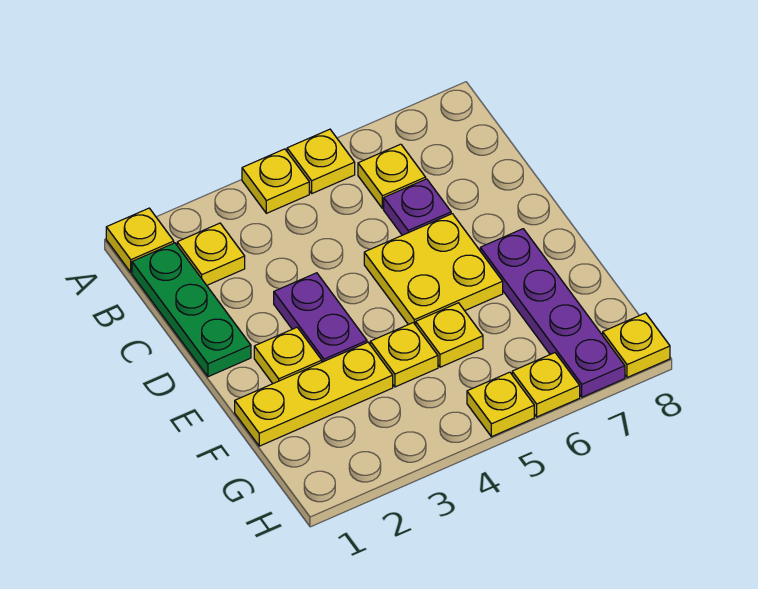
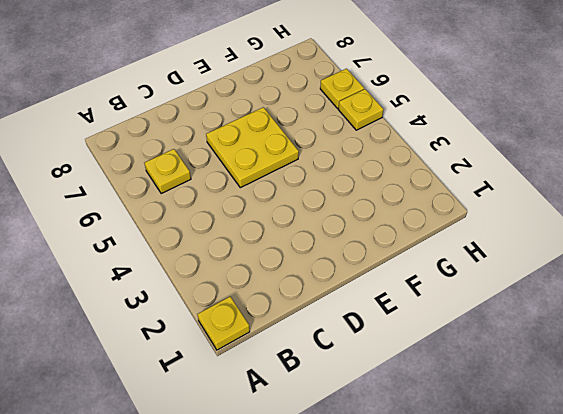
none -> yellow plate A4 level 1
none -> yellow plate A5 level 1
none -> green plate B1:D1 level 1

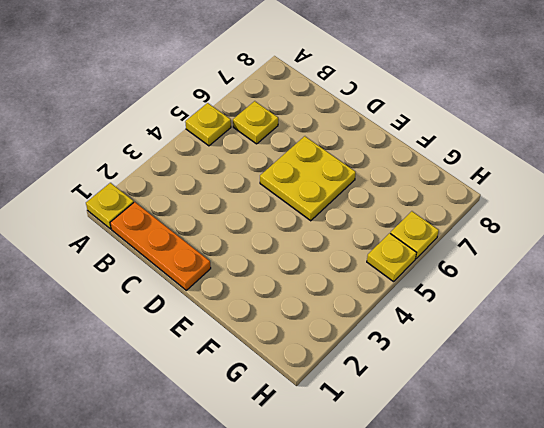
orange plate B1:D1 level 1 -> green plate B1:D1 level 1
none -> yellow plate A4 level 1
none -> yellow plate B2 level 1
none -> purple plate C6 level 1

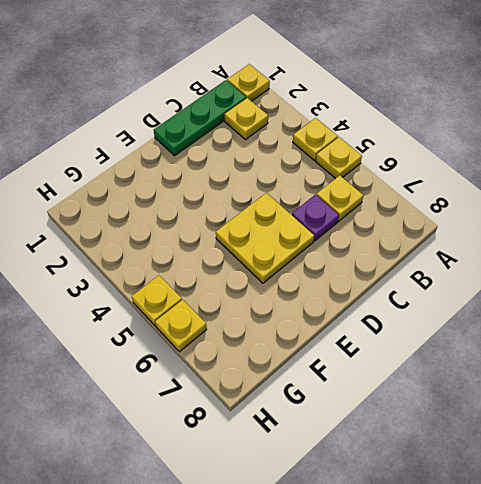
none -> purple plate D3:E3 level 1
none -> yellow plate E2 level 1
none -> purple plate E7:H7 level 1

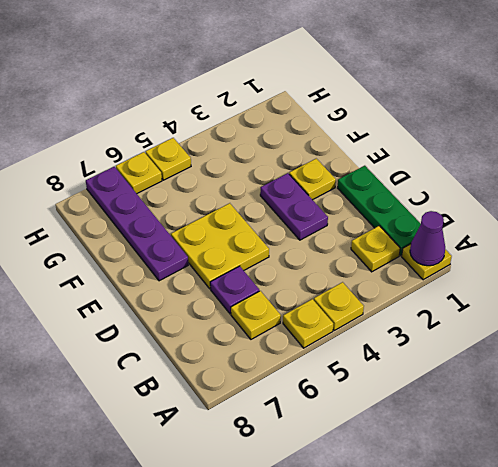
purple cone A1 level 2 -> none
none -> yellow plate F1:F3 level 1
none -> yellow plate F4 level 1
none -> yellow plate F5 level 1

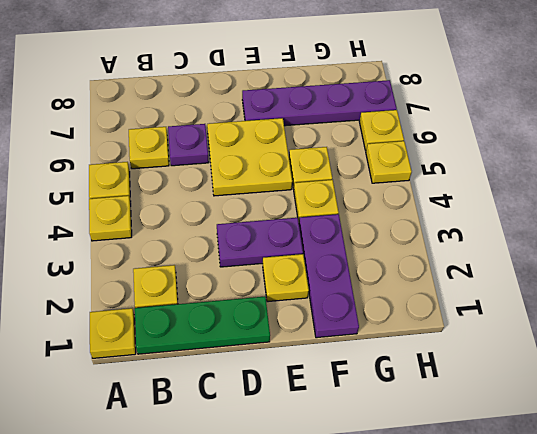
purple plate F1:F3 level 1 -> yellow plate F1:F3 level 1
none -> yellow plate H8 level 1

